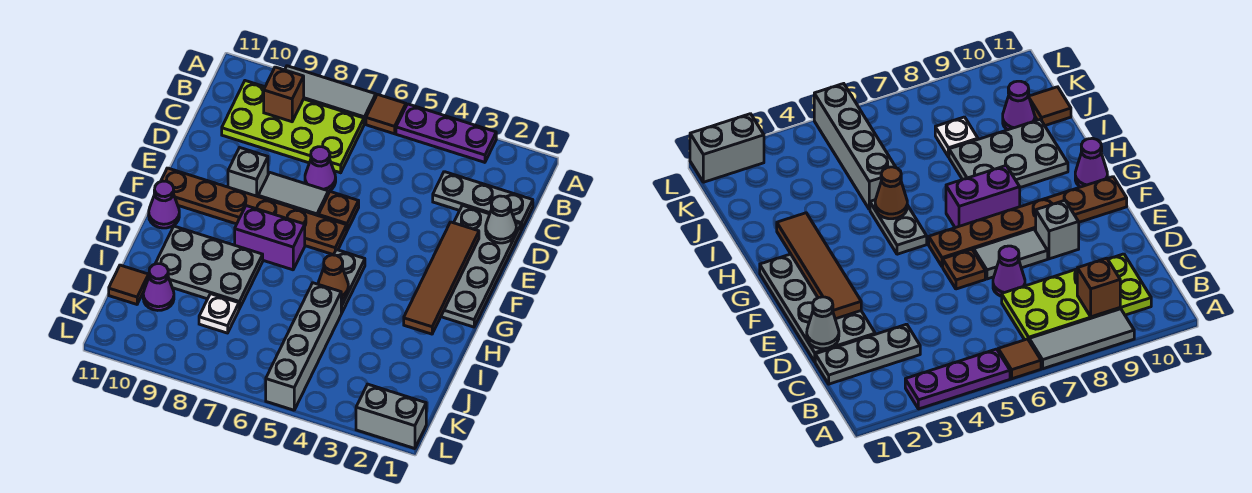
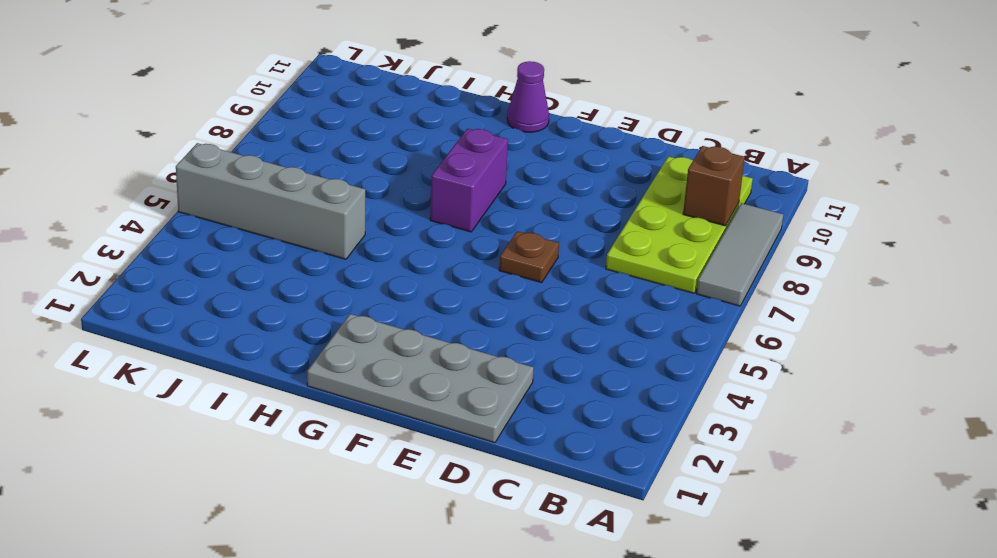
none -> purple plate A3:A5 level 1
none -> brown tile A6 level 1
none -> grey plate C1:C3 level 1

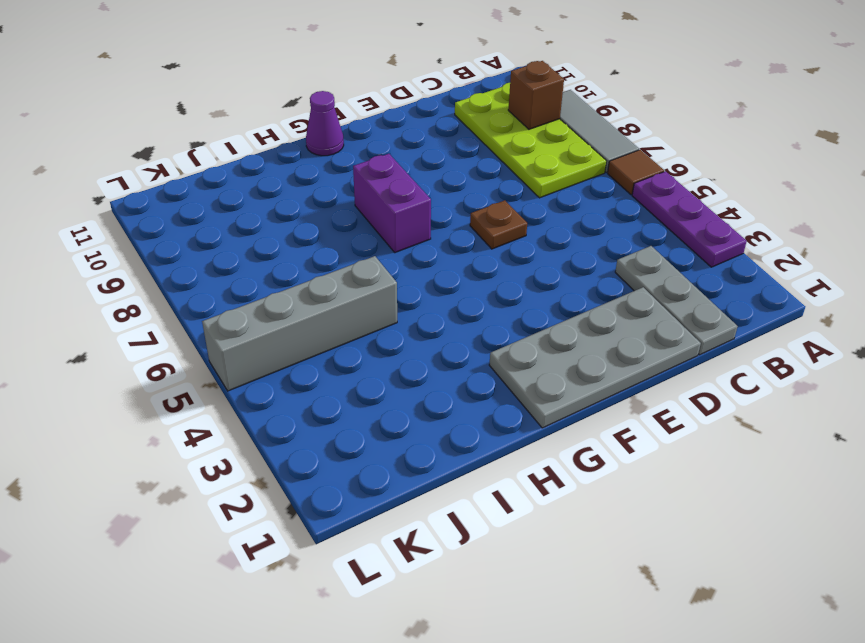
none -> purple cone D7 level 1
none -> grey tile E7:E8 level 1
none -> grey brick E9 level 1

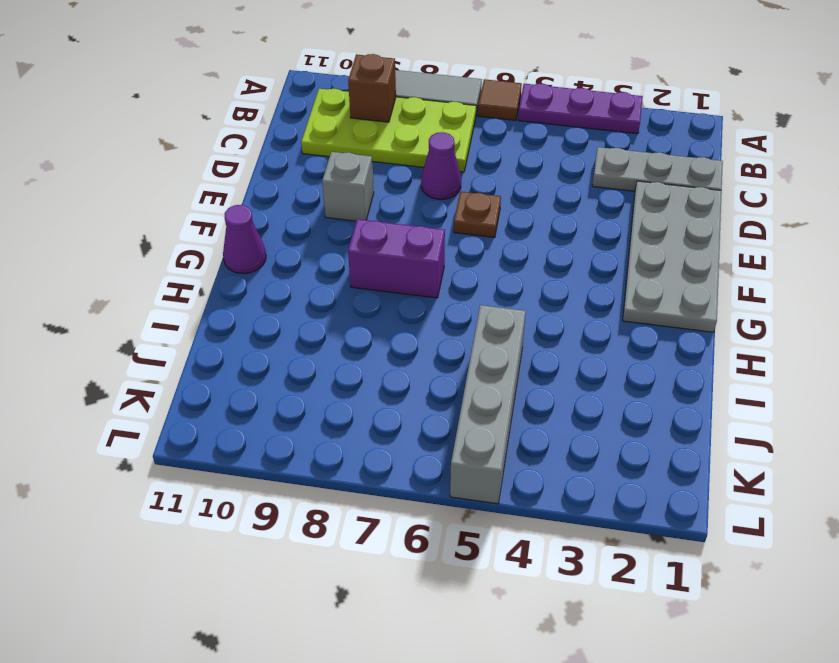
none -> grey tile E7:E8 level 1
none -> brown plate F6:F11 level 1
none -> grey plate G5:H5 level 1

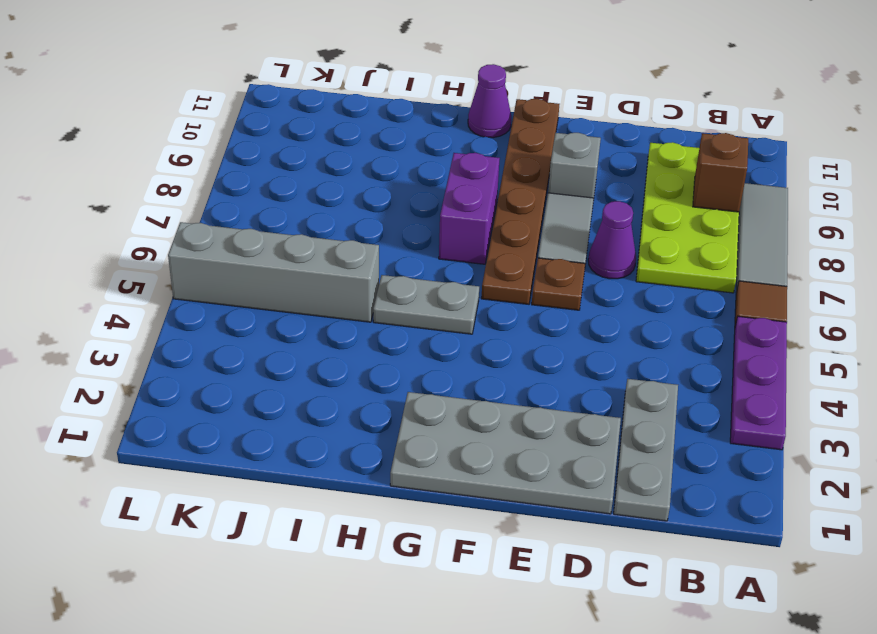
none -> grey plate H8:I10 level 1
none -> white plate J8 level 1
none -> purple cone J10 level 1

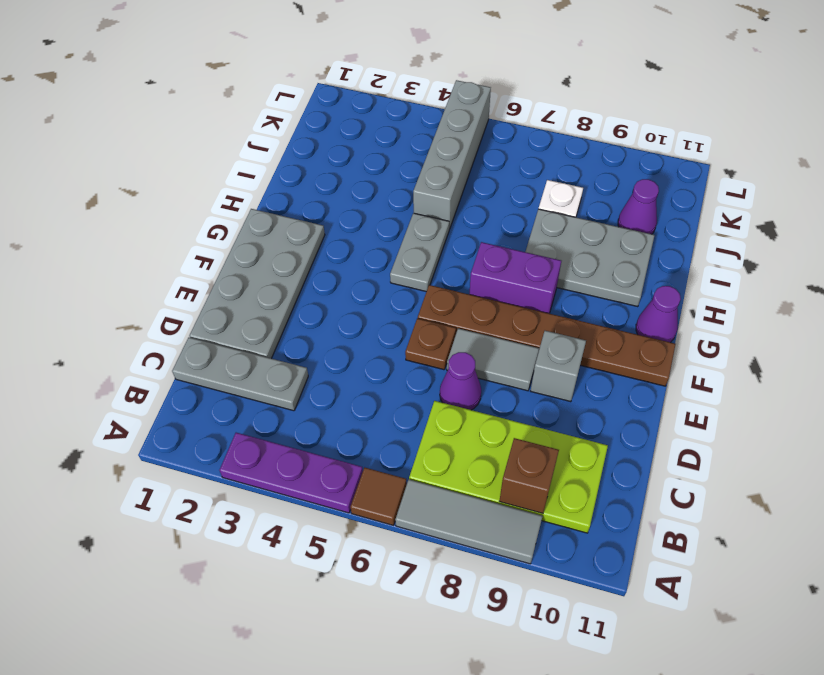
none -> brown tile J11 level 1
none -> grey brick L1:L2 level 1
none -> grey cone D1 level 2

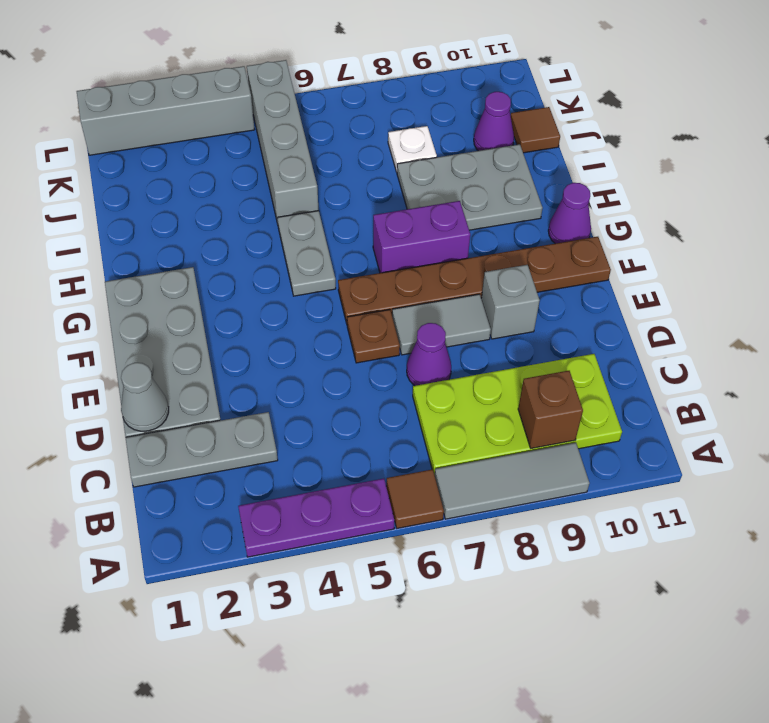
grey brick L1:L4 level 1 -> grey brick L1:L2 level 1
none -> brown tile E2:H2 level 2
none -> brown cone H5 level 2

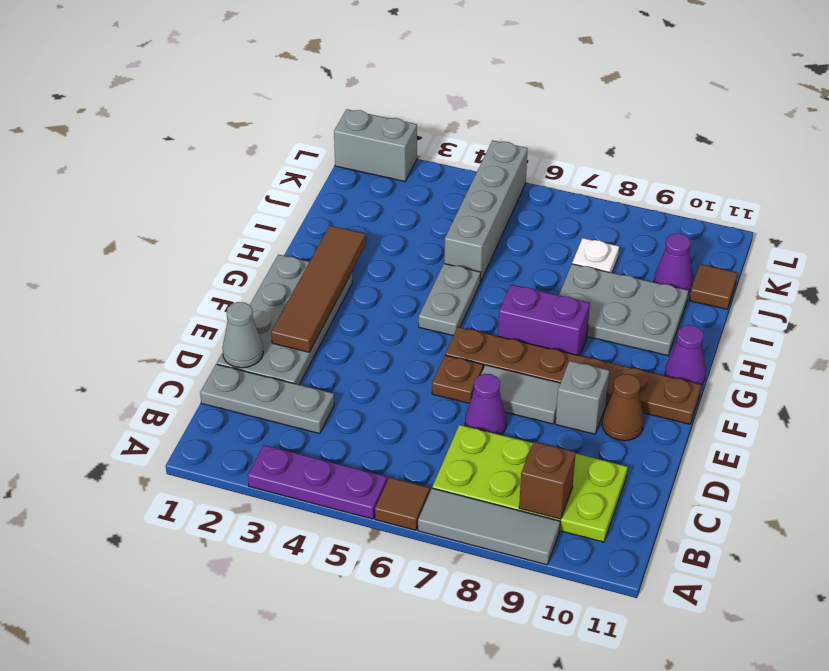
brown cone E10 level 1 -> brown cone H5 level 2

